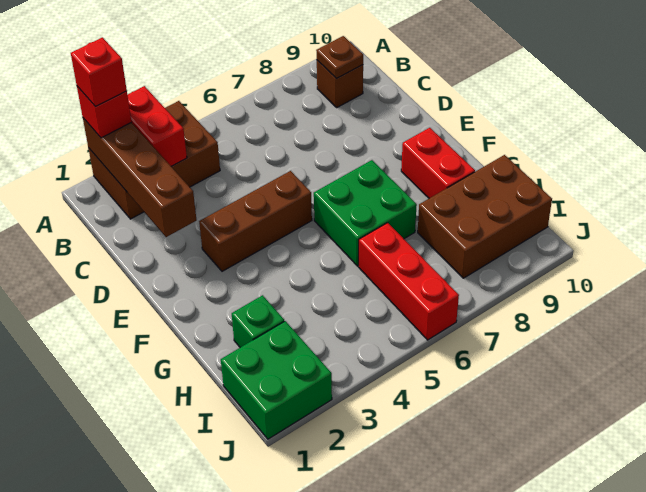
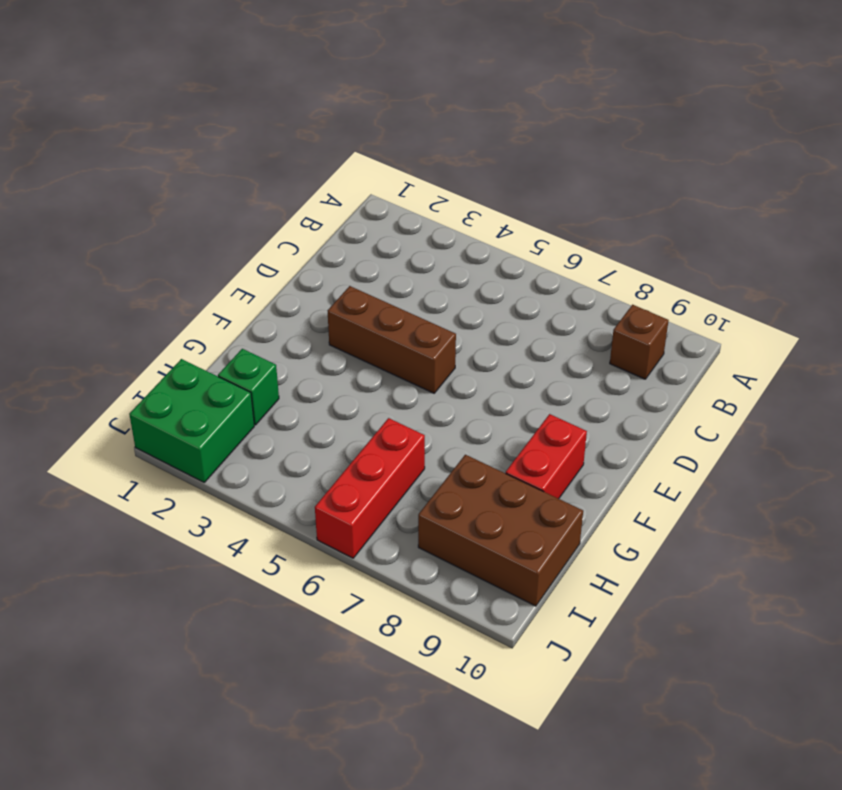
none -> brown brick A2:B4 level 1
none -> green brick F6:G7 level 1
none -> brown brick A2:D2 level 2

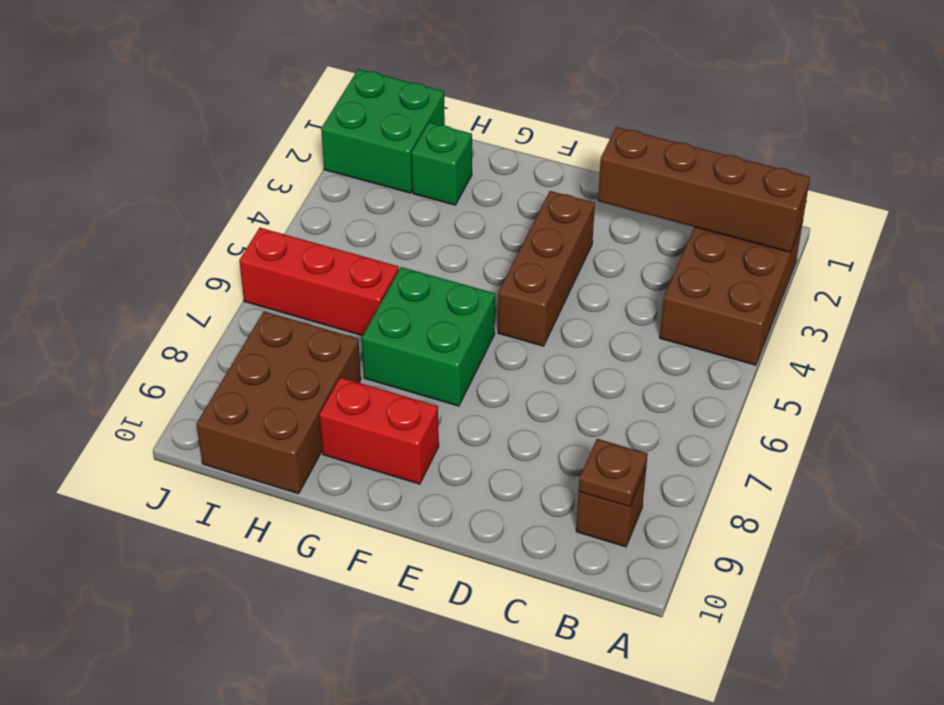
none -> red brick A3:B3 level 2
none -> red brick A2 level 3
none -> red brick A2 level 4

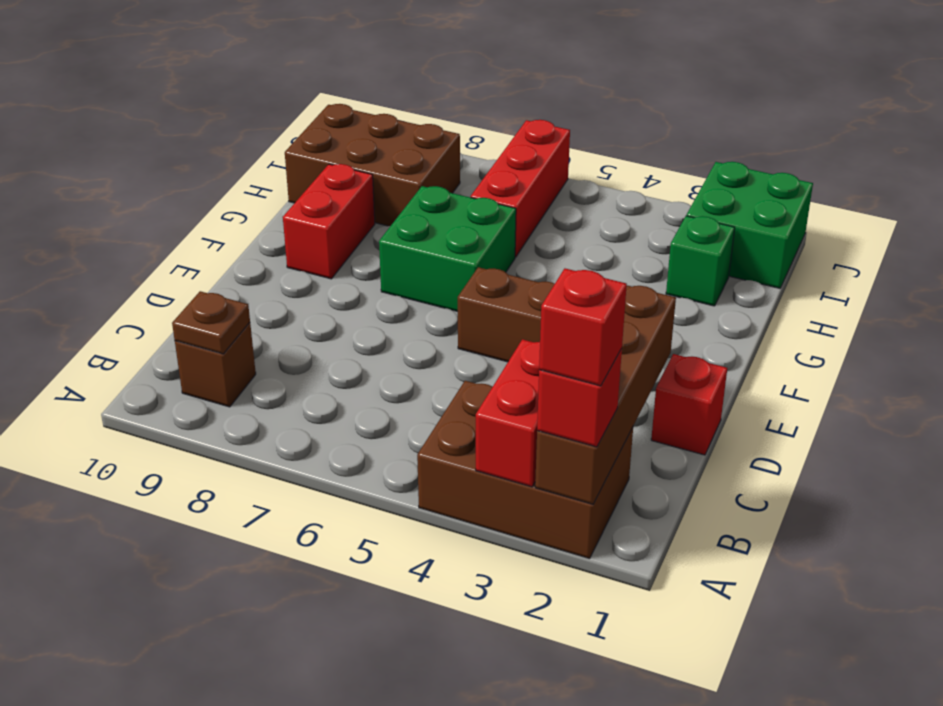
red brick D1 level 1 -> none

